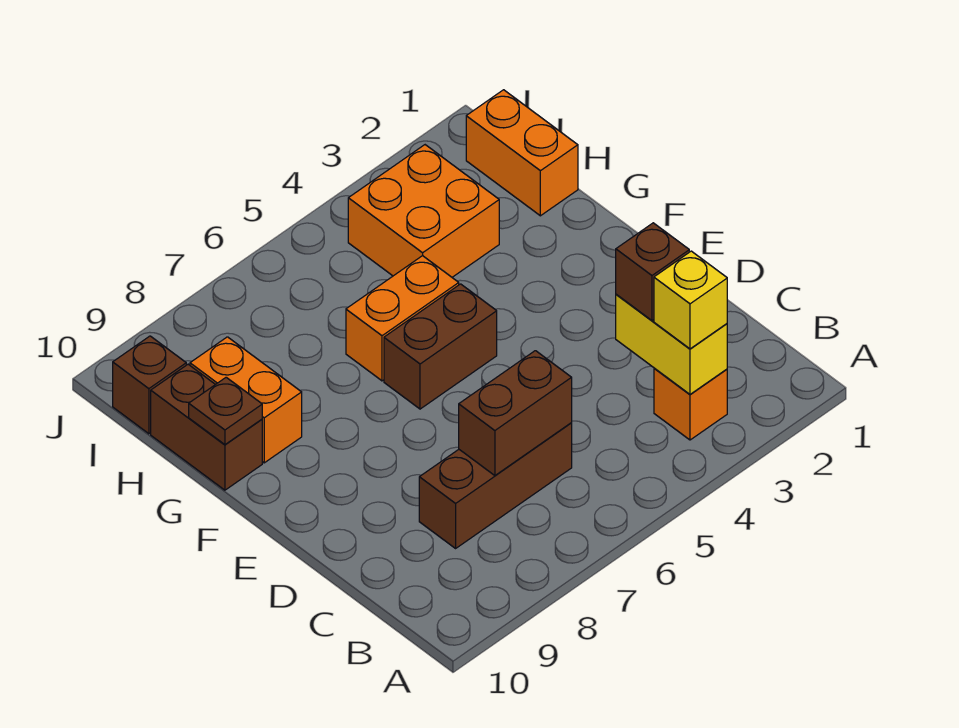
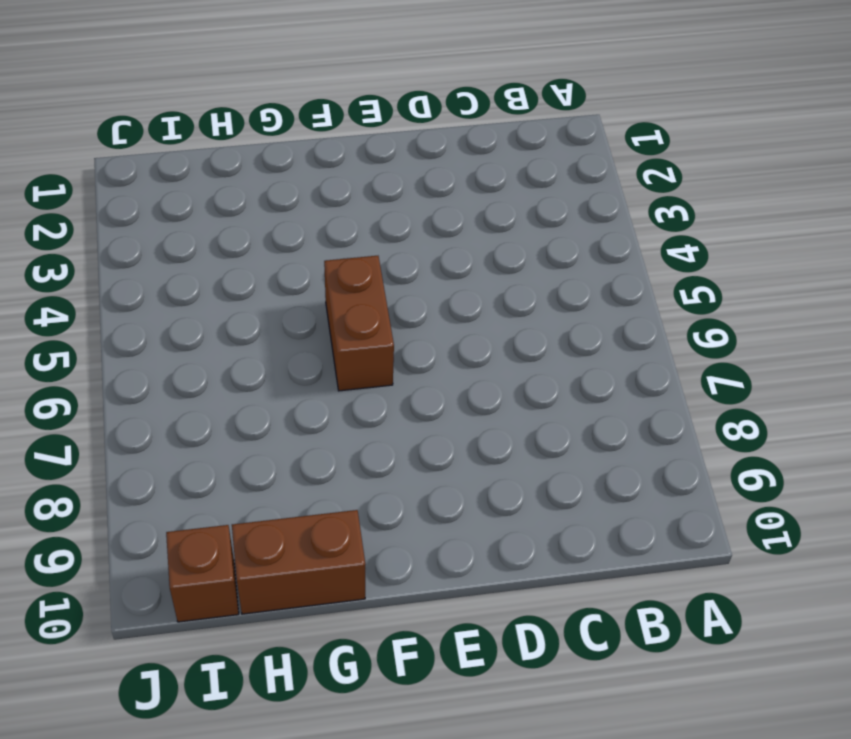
none -> orange brick B3 level 1
none -> brown brick C6:C8 level 1
none -> orange brick G5:G6 level 1

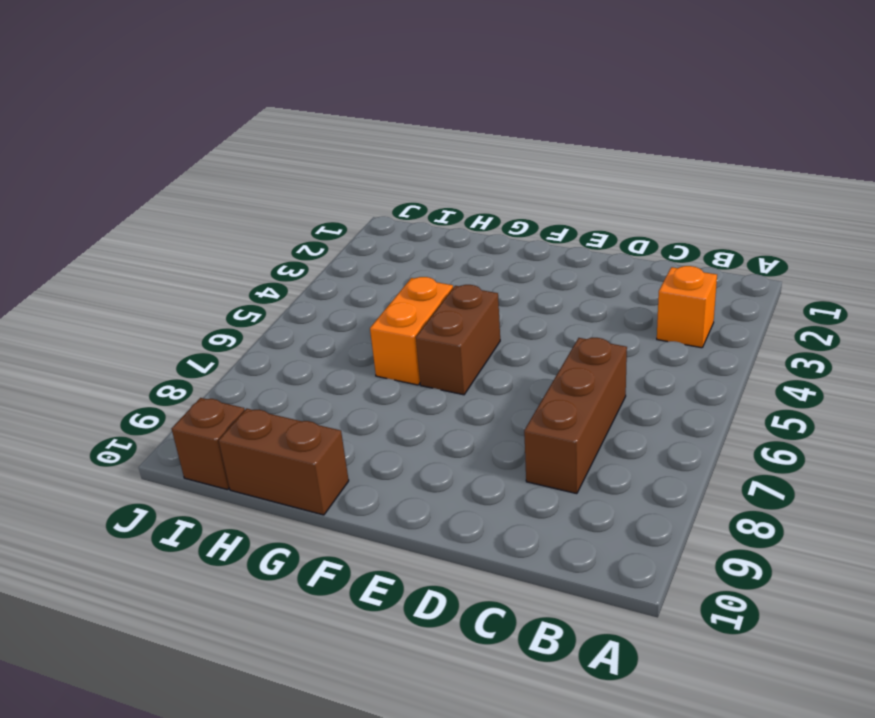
none -> orange brick G9:H9 level 1
none -> orange brick H1:I1 level 1
none -> orange brick H3:I4 level 1

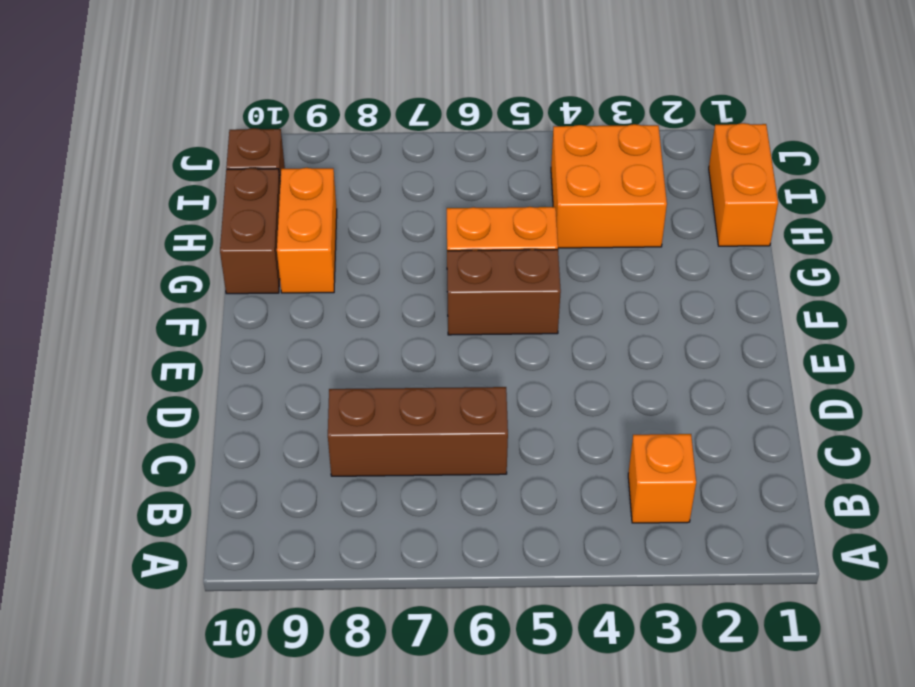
none -> yellow brick B3:C3 level 2
none -> brown brick C6:C7 level 2
none -> brown plate G10 level 2

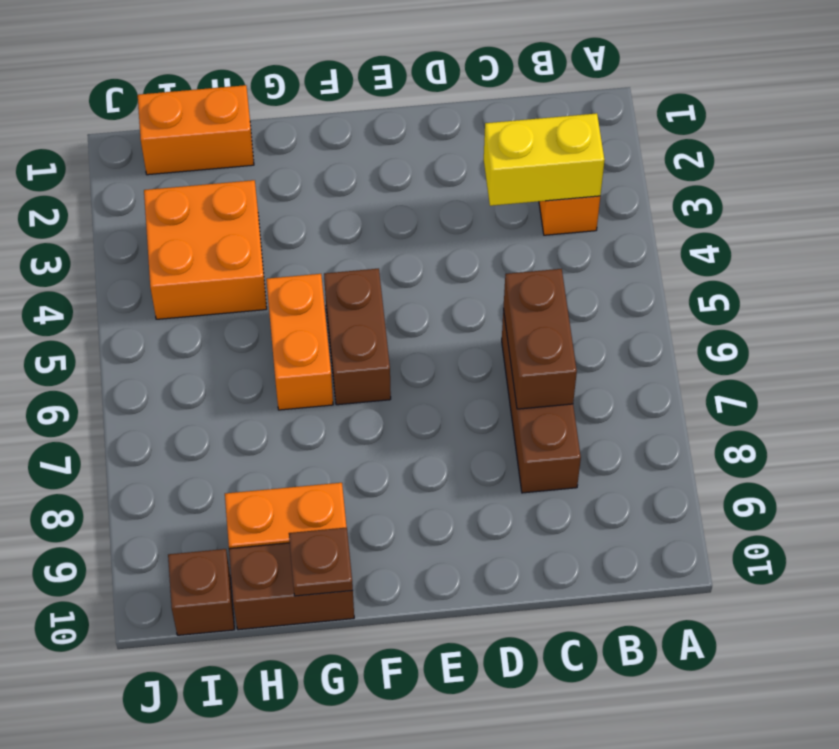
none -> yellow brick B3 level 3
none -> brown brick C3 level 3

